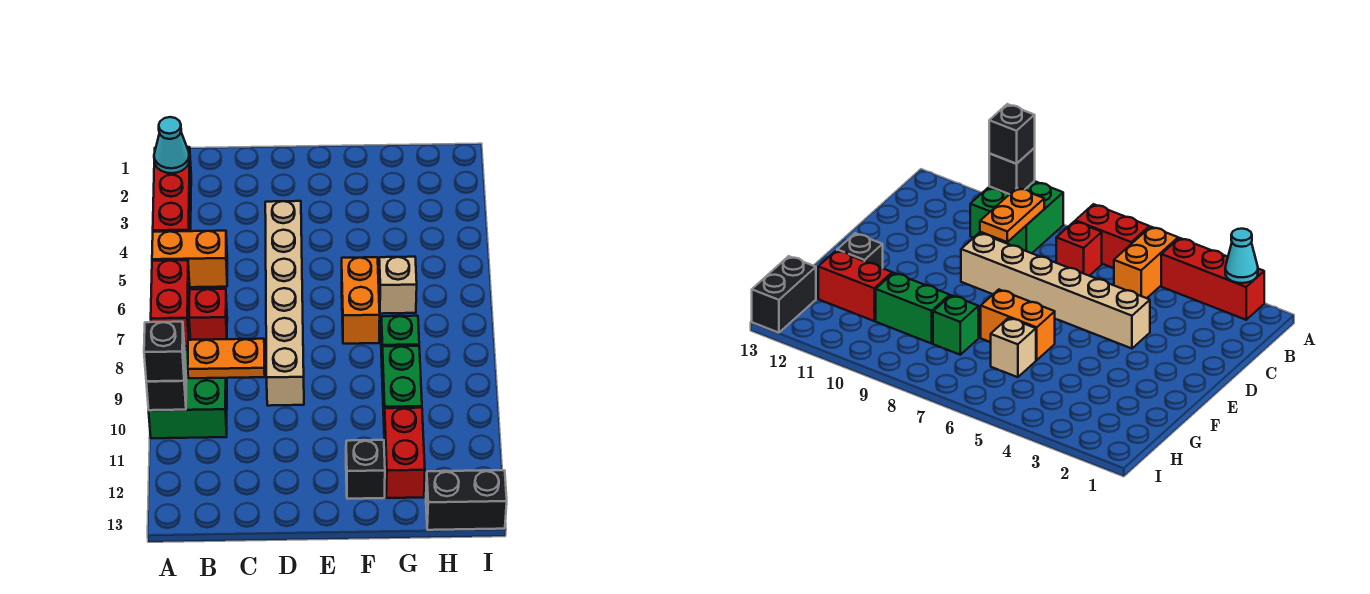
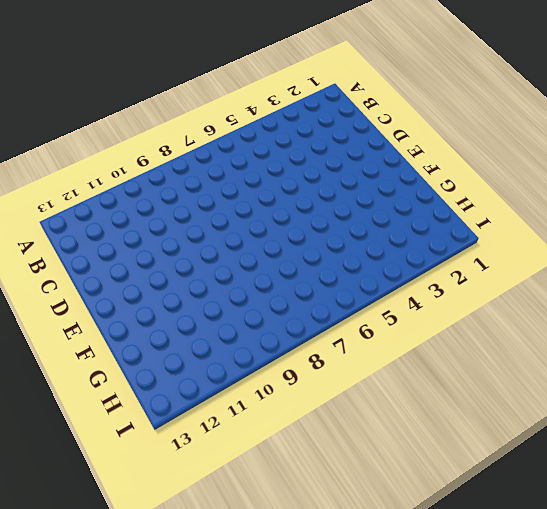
none -> red brick A2:A4 level 1
none -> orange brick A5:B5 level 1
none -> red brick A6:A7 level 1

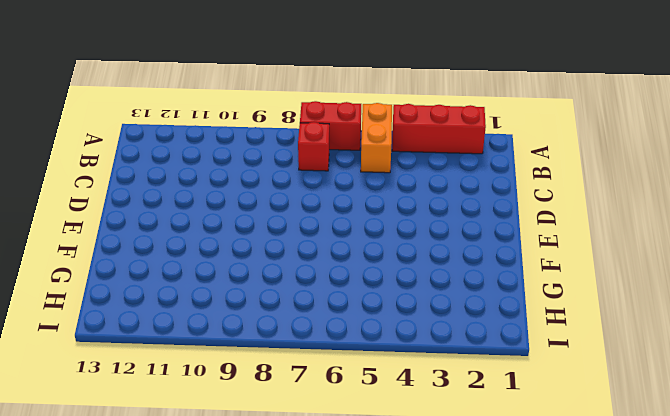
none -> green brick A9:B10 level 1
none -> tan brick D4:D9 level 1
none -> orange brick F6:F7 level 1

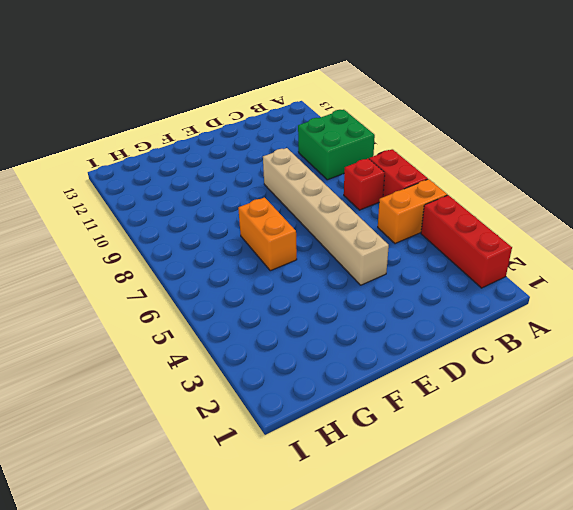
none -> black brick F12 level 1
none -> tan brick G6 level 1
none -> green brick G8 level 1

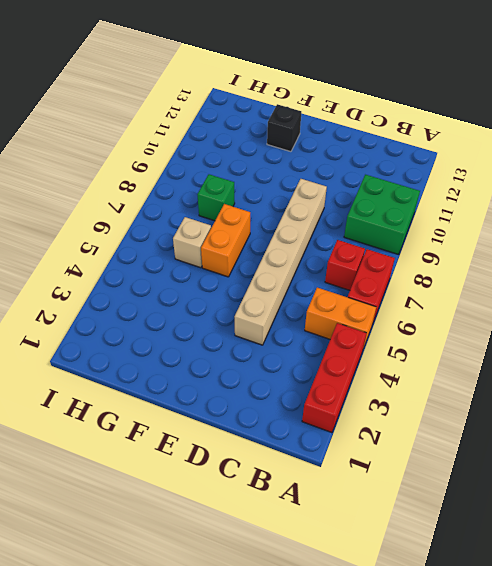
none -> green brick G9:G10 level 1
none -> red brick G11:G12 level 1
none -> black brick H13:I13 level 1

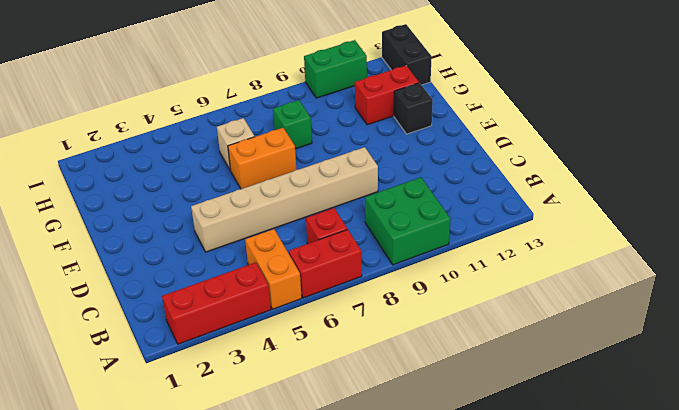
green brick I10:I11 level 1 -> green brick G9:G10 level 1
none -> cyan cone A2 level 2
none -> black brick A10 level 2
none -> orange plate B9:C9 level 2

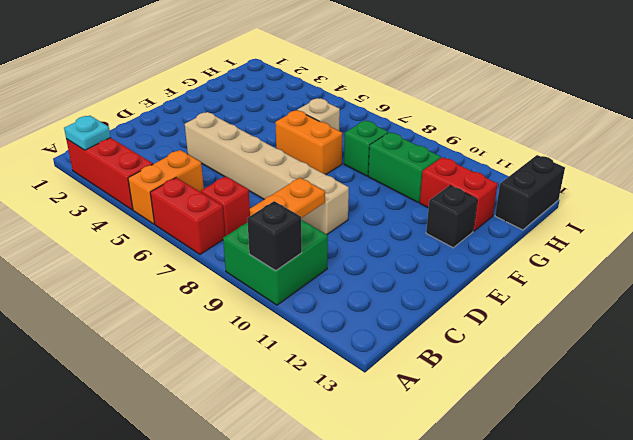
cyan plate A2 level 2 -> cyan cone A2 level 2
none -> black brick A10 level 3

